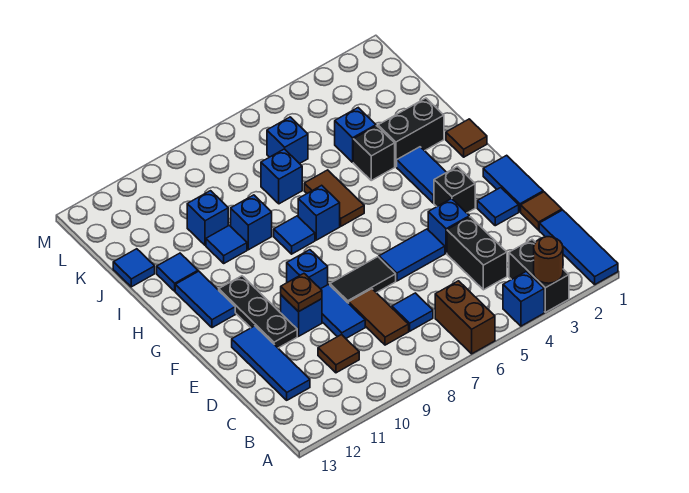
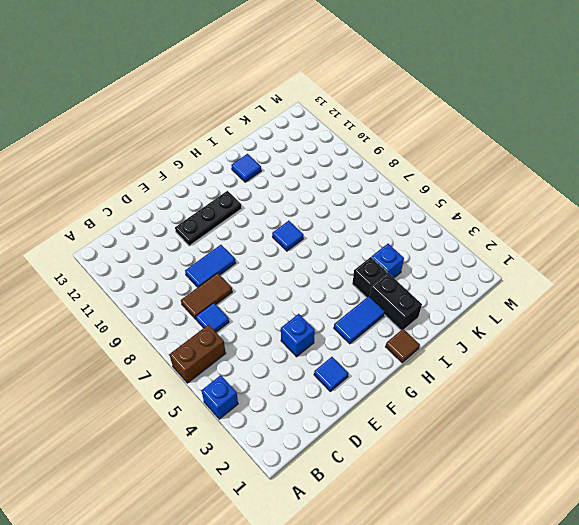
none -> blue tile A1:C1 level 1
none -> black brick A3:B3 level 1
none -> black brick C4:D4 level 1
none -> brown tile C10 level 1

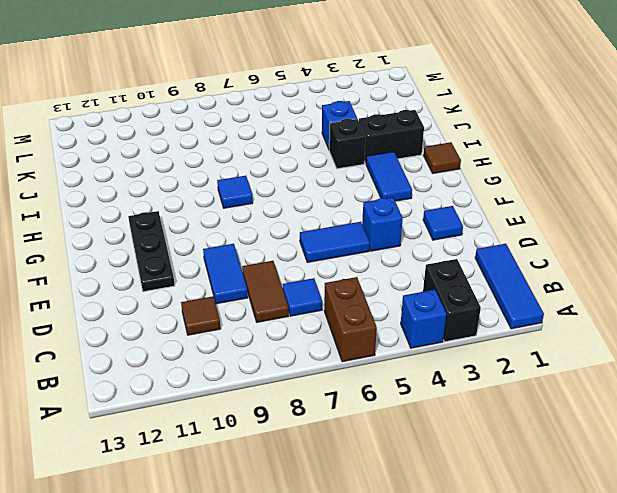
none -> black brick C4:D4 level 1
none -> blue tile C12:E12 level 1
none -> brown tile D1 level 1
none -> blue tile E1:F1 level 1

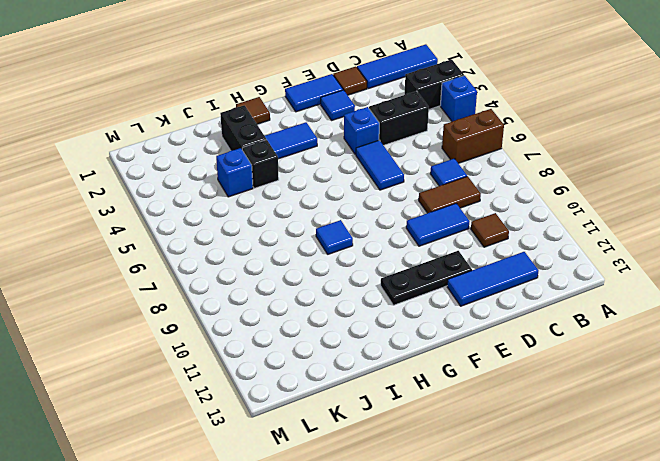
none -> black tile E7:E8 level 1
none -> blue brick E10 level 1
none -> black brick F3 level 1
none -> blue brick F9 level 1

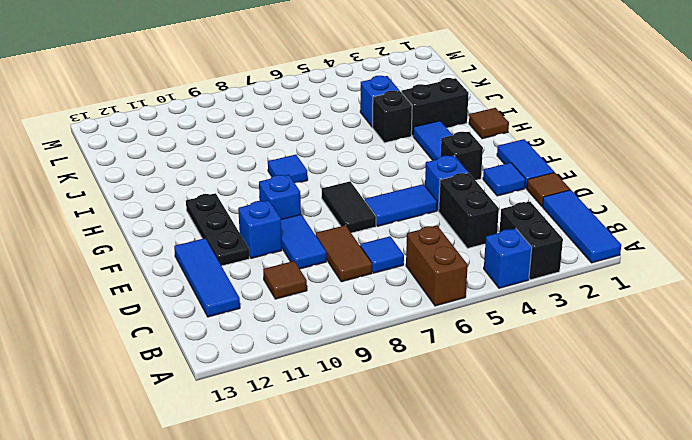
black tile E7:F7 level 1 -> black tile E7:E8 level 1
none -> blue tile G12:H12 level 1
none -> brown tile H6:I6 level 1
none -> blue brick H7 level 1
none -> blue brick I9 level 1

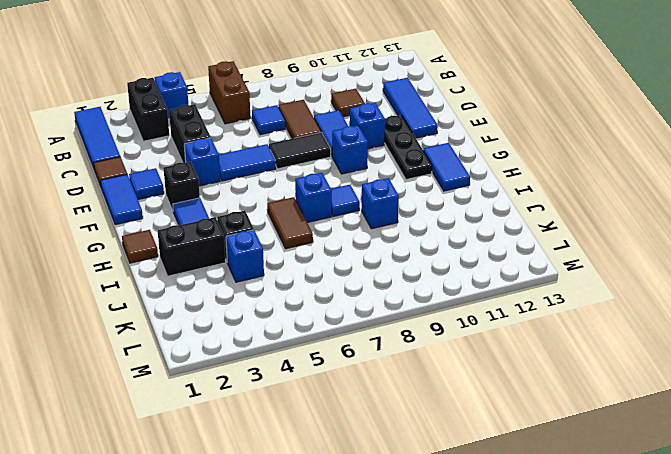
none -> blue tile I10 level 1
none -> blue tile I12 level 1
none -> blue brick J7 level 1
none -> blue brick J10 level 1

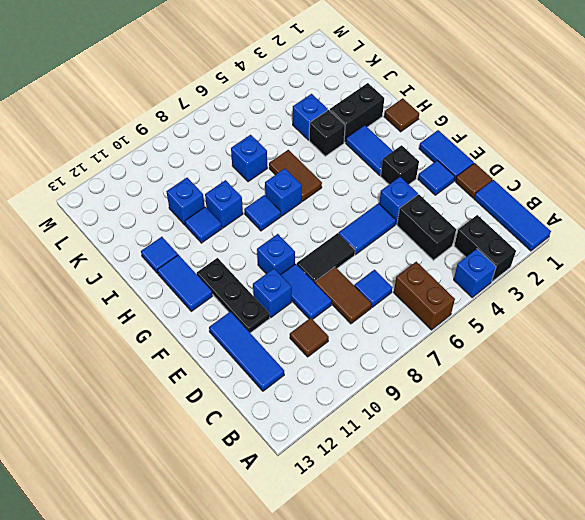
none -> blue tile J13 level 1
none -> blue brick K6 level 1
none -> brown round brick A3 level 2
none -> brown plate E10 level 2

